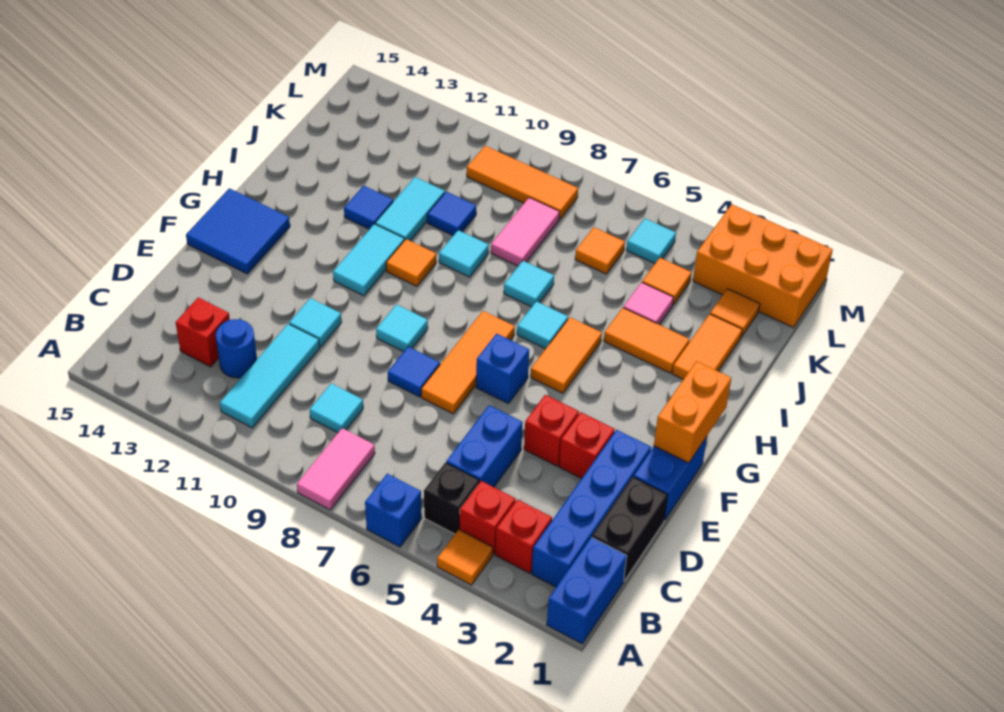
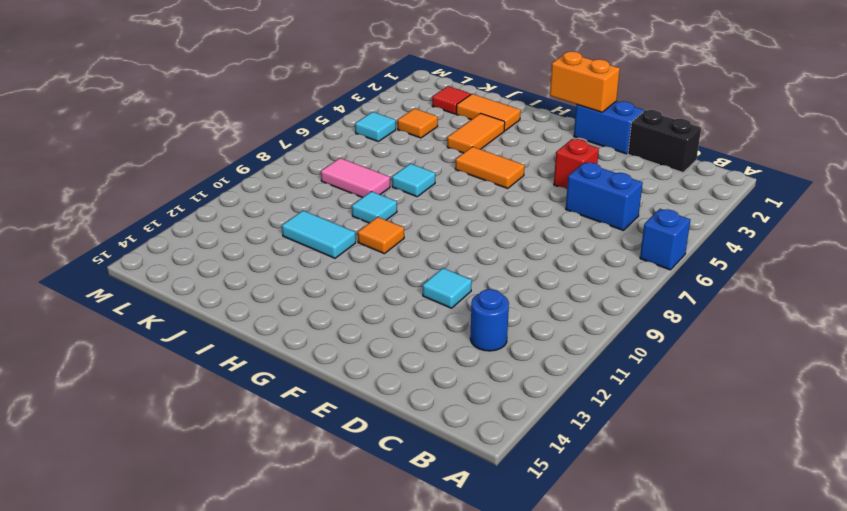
red tile K2 level 1 -> orange tile K2 level 1
none -> blue brick A1:B1 level 1
none -> orange tile A4 level 1
none -> pink tile A8:B8 level 1
none -> blue brick B2:E2 level 1

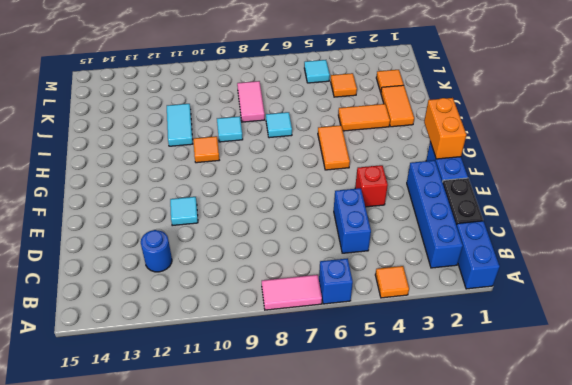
pink tile A7:A8 level 1 -> pink tile A8:B8 level 1
none -> red brick B3 level 1
none -> red brick B4 level 1
none -> black brick B5 level 1
none -> cyan tile B11:D11 level 1

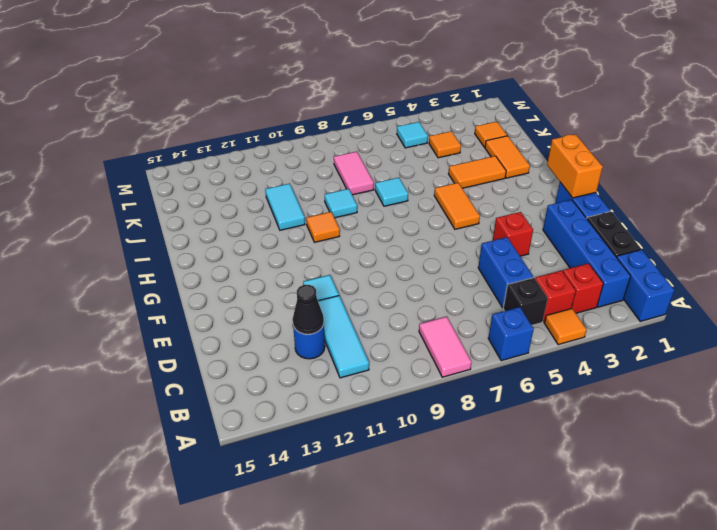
black cone C12 level 2 -> none
none -> cyan tile C9 level 1
none -> red brick C13 level 1
none -> red brick E3 level 1
none -> orange tile E7:G7 level 1

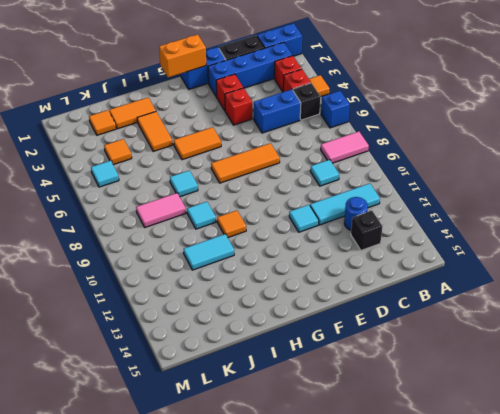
black brick C13 level 1 -> red brick C13 level 1
none -> blue tile E8 level 1
none -> blue brick F6 level 1
none -> cyan tile F9 level 1
none -> blue tile F14:G15 level 1

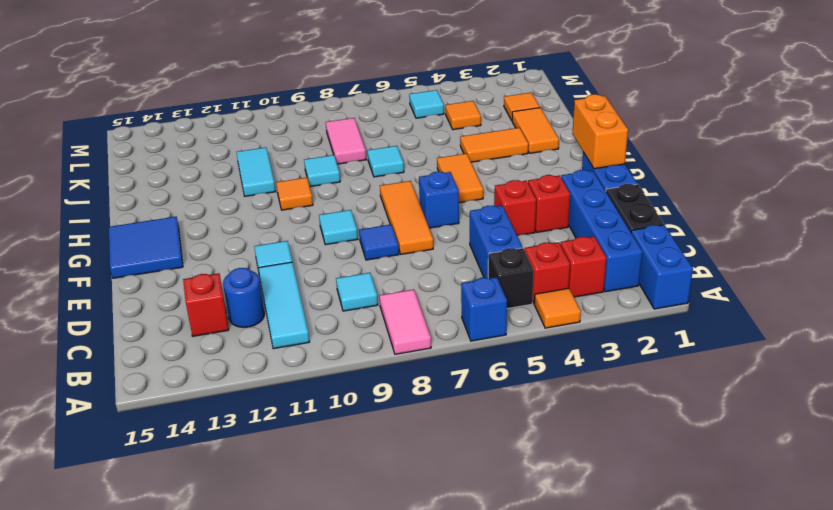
none -> cyan tile G11:H11 level 1
none -> cyan tile H6 level 1
none -> blue tile I12 level 1
none -> pink tile J4 level 1

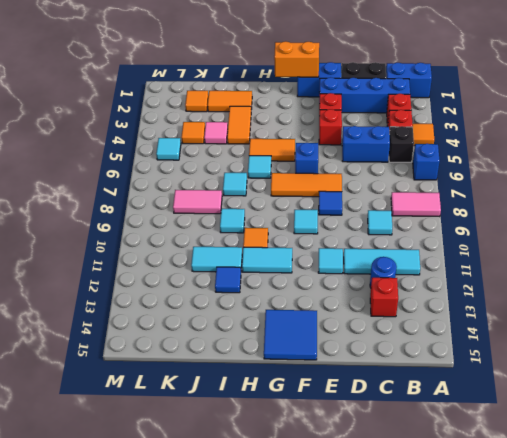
none -> blue tile J10 level 1
none -> orange tile K6 level 1
none -> orange brick L1:M3 level 1
none -> orange tile L8:L10 level 1

